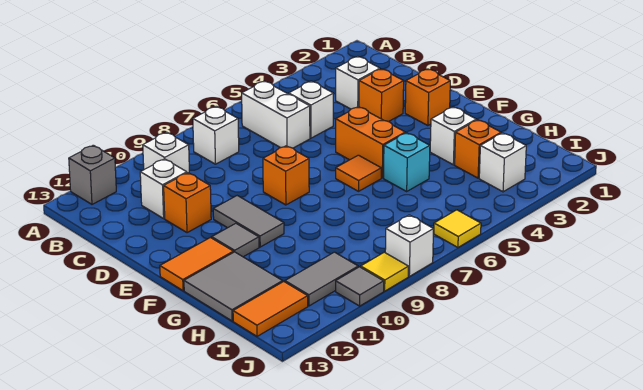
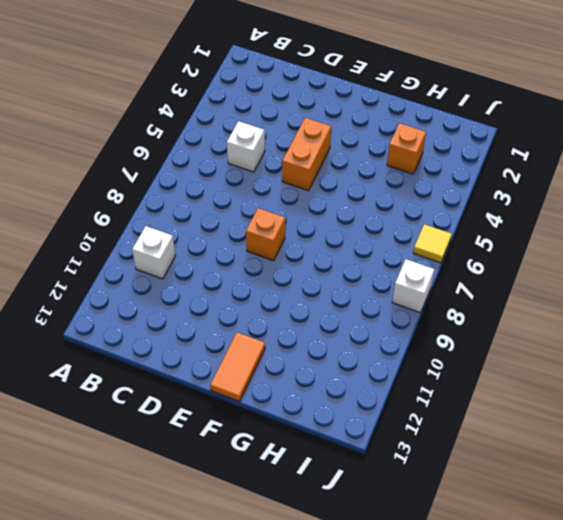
orange brick E4:E5 level 1 -> orange brick E5:F5 level 1
none -> grey brick A12 level 1
none -> white brick B6:C6 level 1
none -> white brick B8 level 1

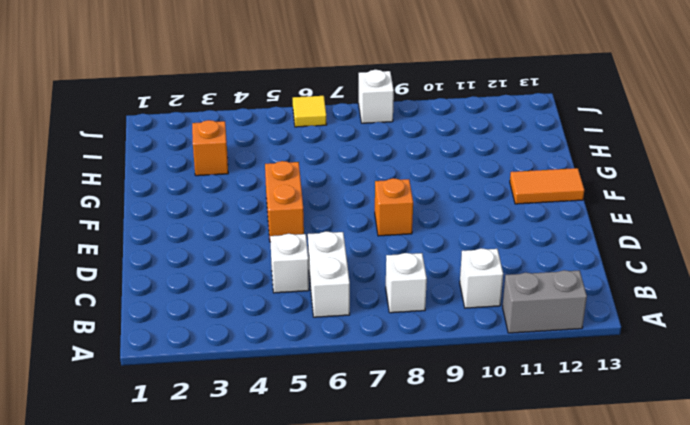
grey brick A11:A12 level 1 -> grey brick A12 level 1
none -> white brick C3 level 1
none -> white brick C11 level 1
none -> orange brick D3 level 1

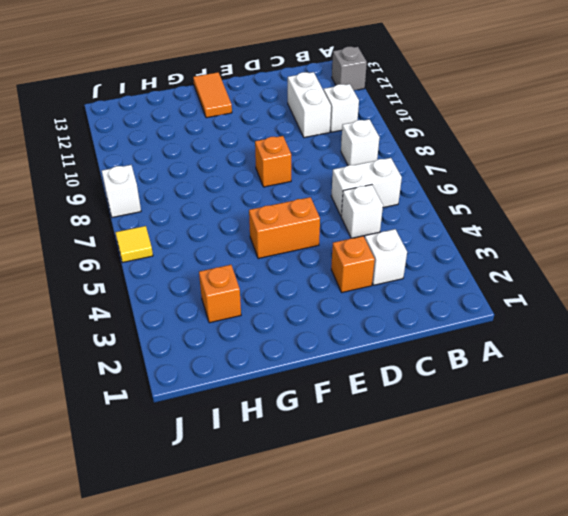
white brick C10:C11 level 1 -> white brick C11 level 1
none -> orange brick D11 level 1
none -> orange brick E2 level 1
none -> grey tile E10:F10 level 1

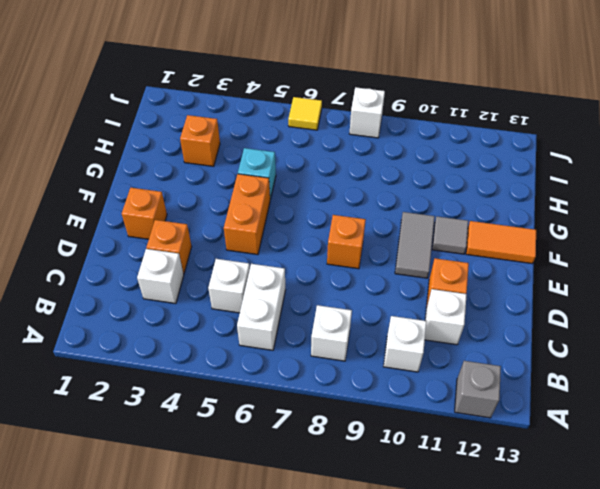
none -> orange tile F6 level 1
none -> white brick G3 level 1
none -> grey tile G12:H13 level 1

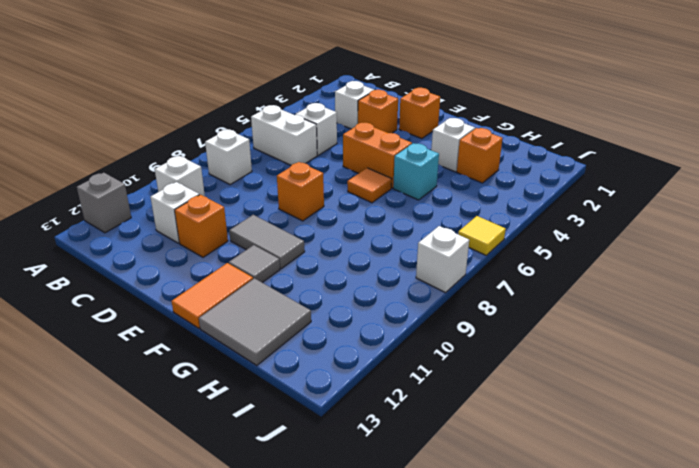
none -> white brick I3 level 1
none -> grey tile I10:I11 level 1
none -> orange tile I12:I13 level 1

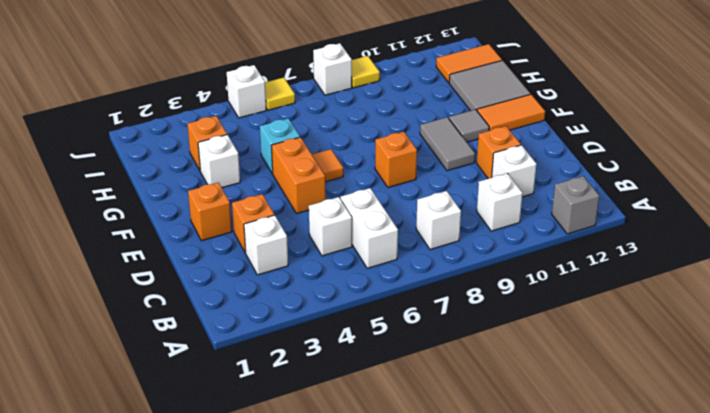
white brick J5 level 1 -> white brick I3 level 1
none -> grey tile I10:I11 level 1
none -> grey tile J10 level 1

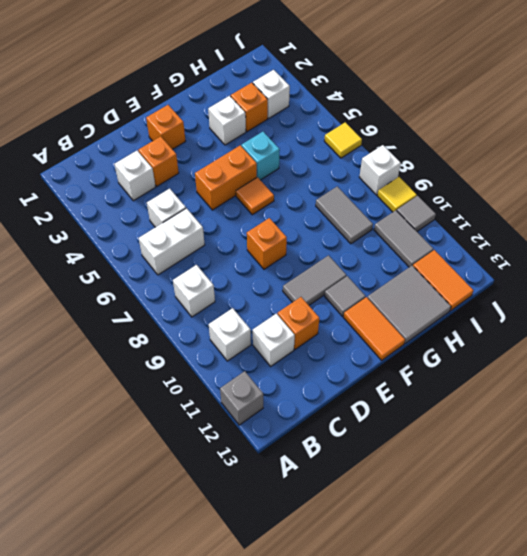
grey tile H8:H9 level 1 -> none

